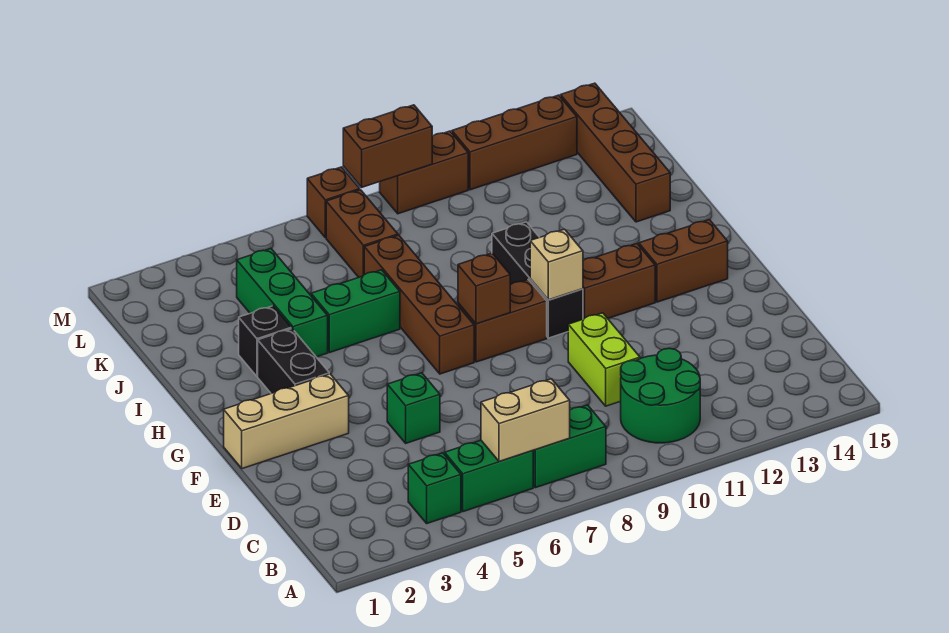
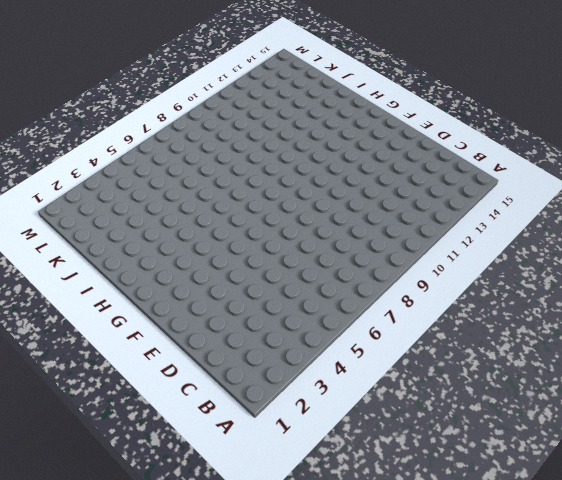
none -> green brick B4 level 1
none -> green brick B5:B6 level 1
none -> green brick B7:B8 level 1

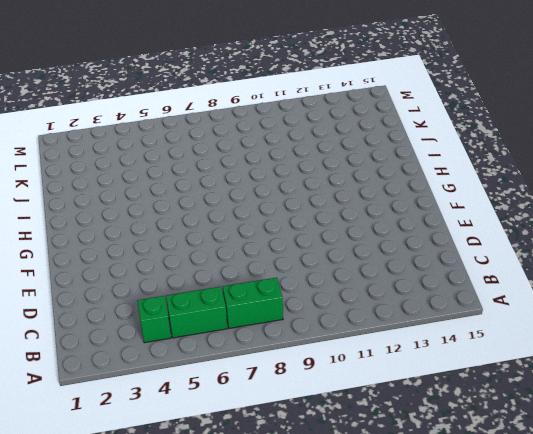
none -> green round brick B10:C11 level 1
none -> lime brick D10:E10 level 1
none -> green brick E5 level 1

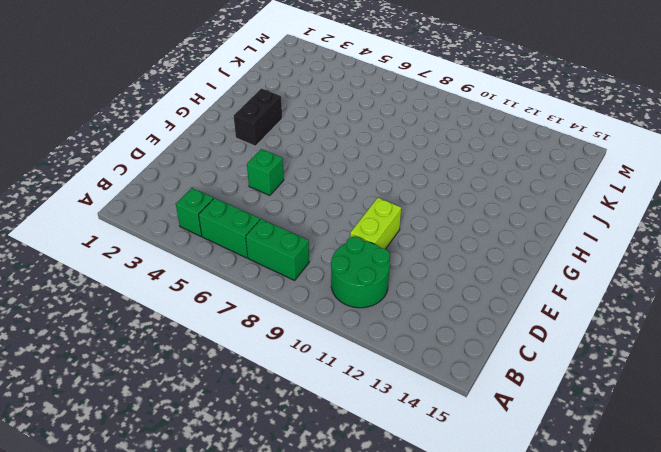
none -> tan brick F1:F3 level 1
none -> brown brick G7:J7 level 1
none -> brown brick G8:G9 level 1

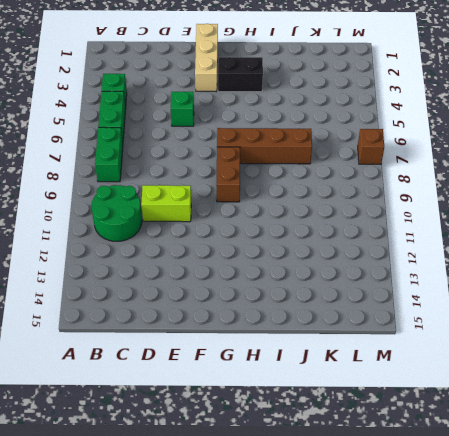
none -> black brick G10:I10 level 1
none -> brown brick G11:G12 level 1
none -> brown brick G13:G14 level 1

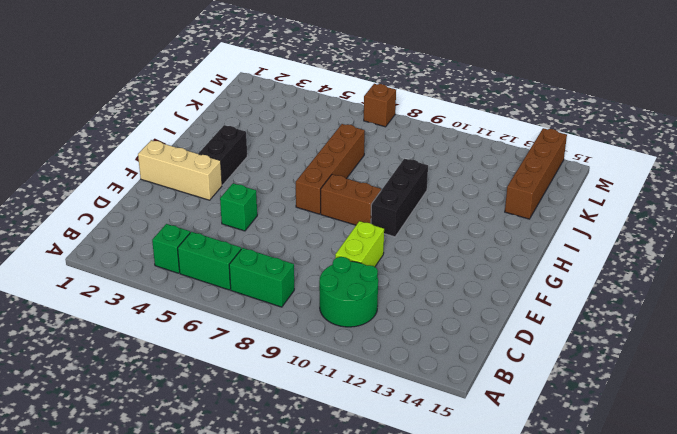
none -> brown brick G11:G12 level 1
none -> brown brick G13:G14 level 1
none -> black brick I3 level 1

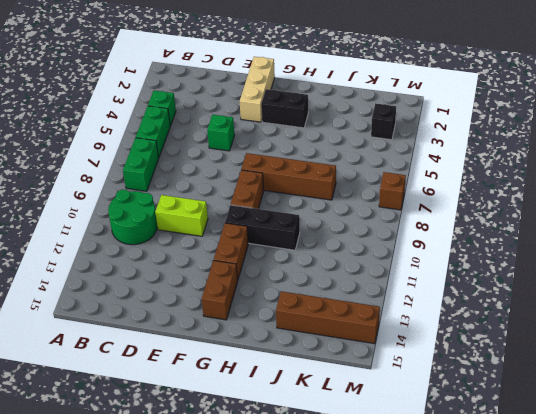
black brick L3 level 1 -> black brick I3 level 1
none -> green brick I4:K4 level 1
none -> green brick I5:I6 level 1
none -> brown brick K7:L7 level 1

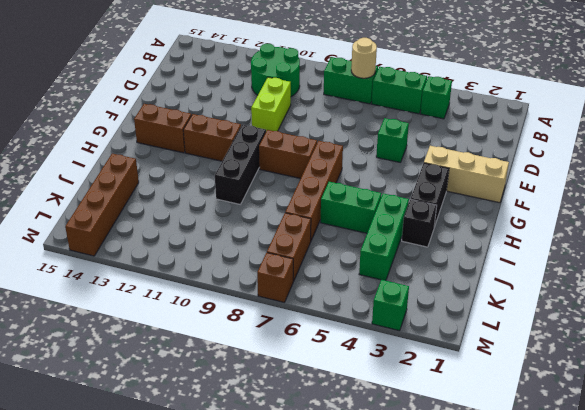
tan round brick B7 level 2 -> tan brick B6:B7 level 2
green brick M3 level 1 -> none
none -> brown brick M9:M10 level 1
none -> brown brick M11:M13 level 1
none -> brown brick G8 level 2

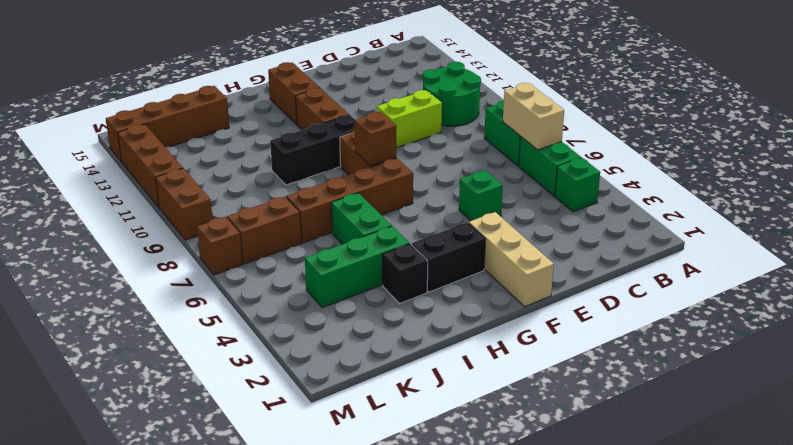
none -> tan brick G10 level 2
none -> brown brick M8:M9 level 2

